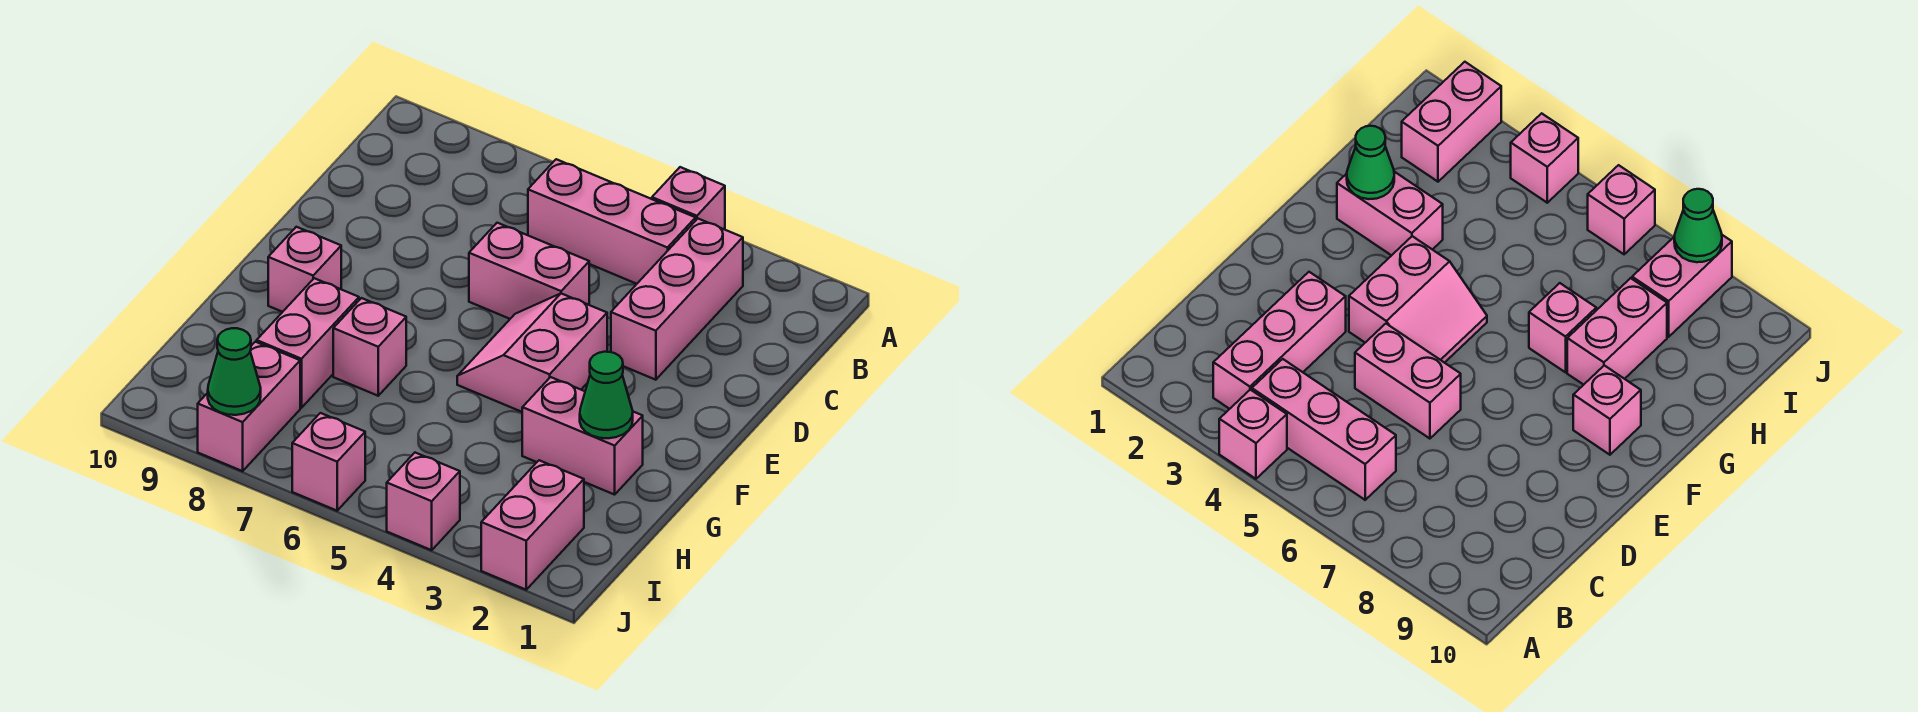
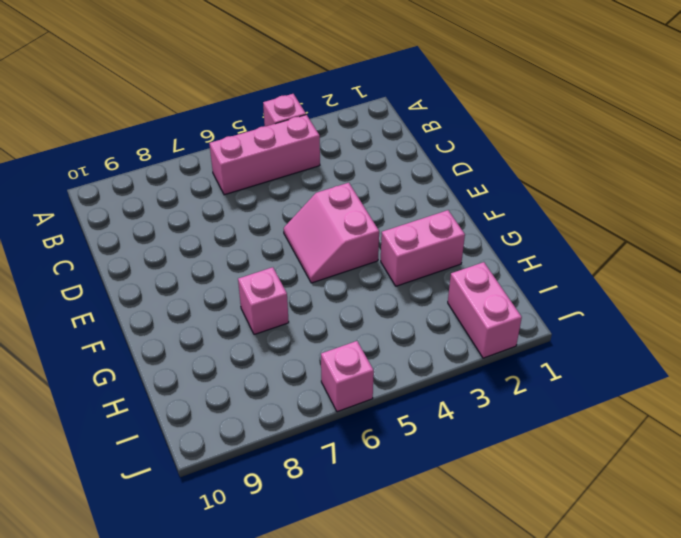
none -> pink brick B3:D3 level 1
none -> pink brick D5:D6 level 1
none -> pink brick F9 level 1

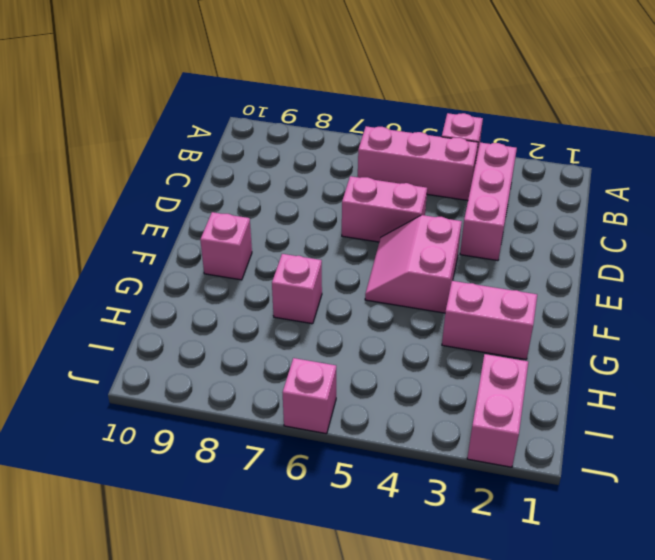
none -> pink brick G8:H8 level 1
none -> pink brick I8:J8 level 1
none -> pink brick J4 level 1

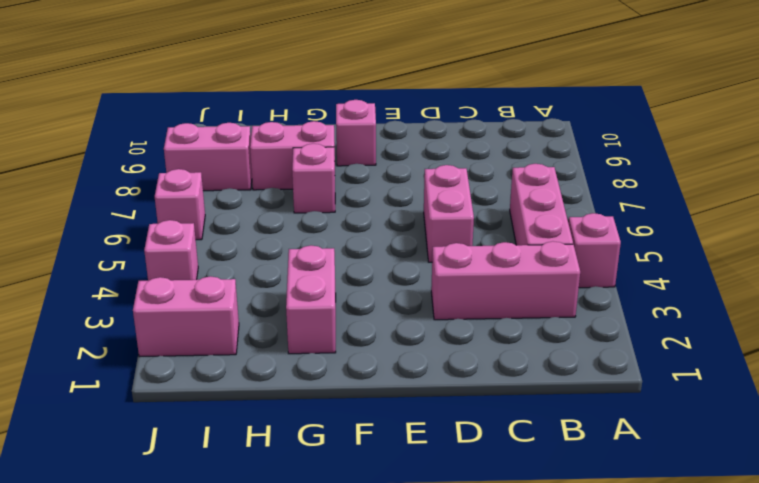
none -> pink slope E4:F5 level 1 top 4
none -> green cone G2 level 2
none -> green cone J8 level 2

